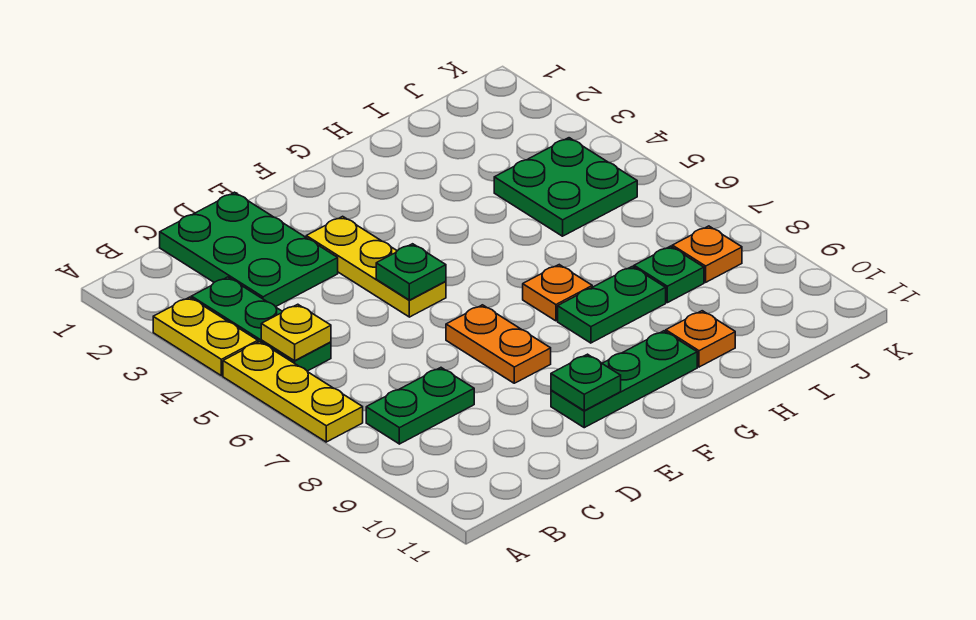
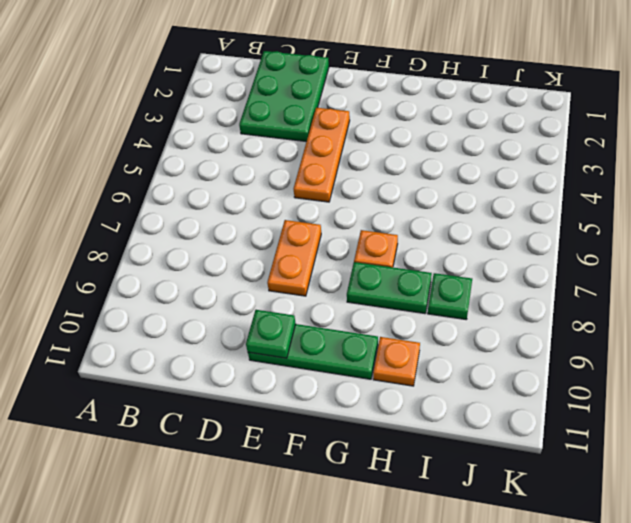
orange plate E3:E5 level 1 -> yellow plate E3:E5 level 1
none -> yellow plate A3:A4 level 1
none -> yellow plate A5:A7 level 1
none -> green plate B3:B5 level 1

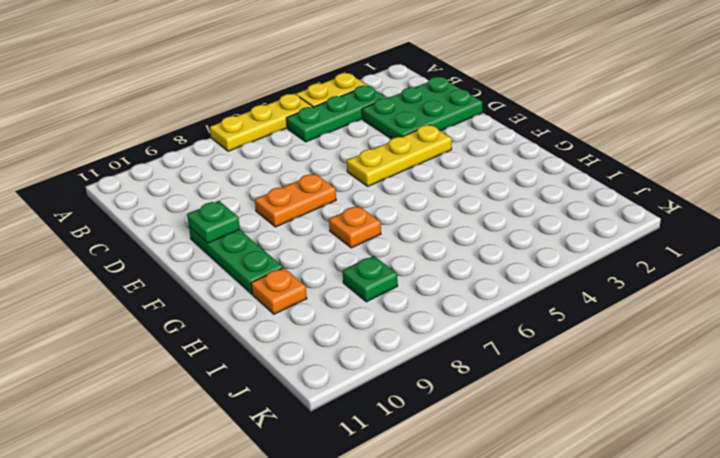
none -> green plate B8:C8 level 1
none -> green plate G8:H8 level 1
none -> green plate I4:J5 level 1

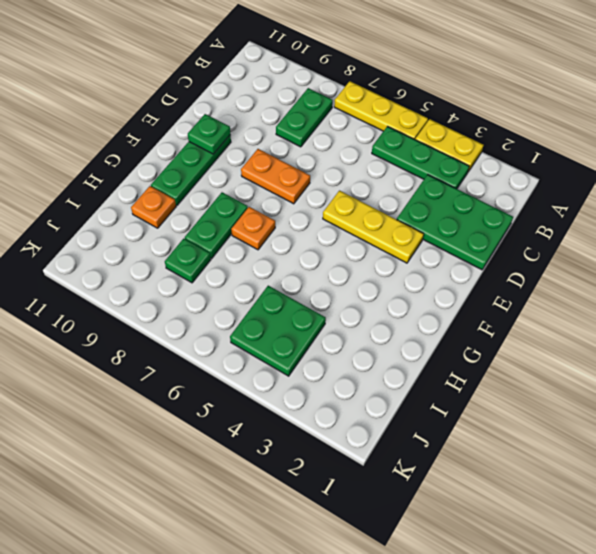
none -> orange plate J8 level 1
none -> yellow plate B5 level 2
none -> green plate E5 level 2

